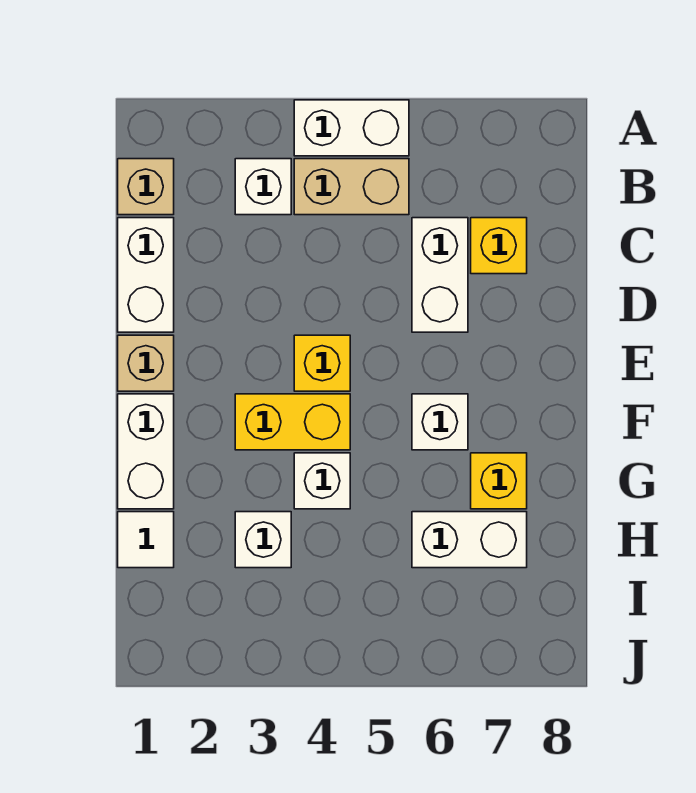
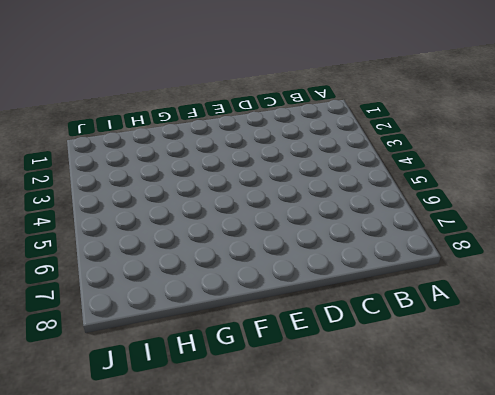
none -> white brick A4:A5 level 1
none -> tan brick B1 level 1
none -> white brick B3 level 1

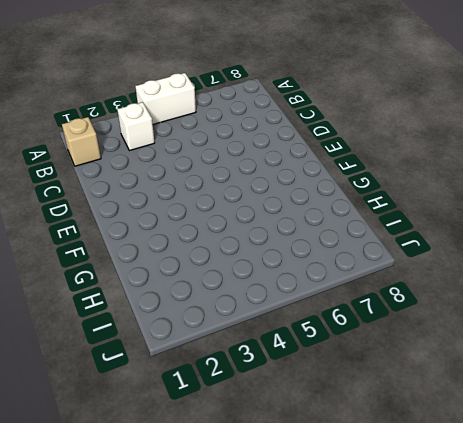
none -> tan brick B4:B5 level 1
none -> white brick C1:D1 level 1
none -> white brick C6:D6 level 1

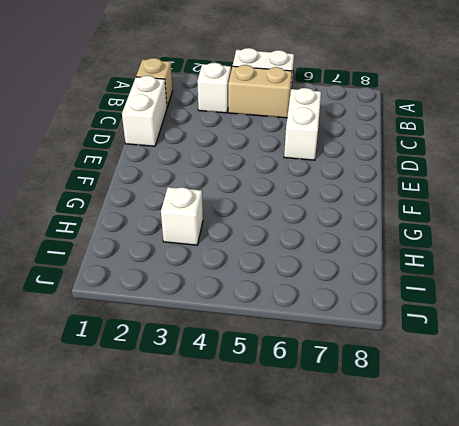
none -> yellow brick C7 level 1
none -> tan brick E1 level 1
none -> yellow brick E4 level 1

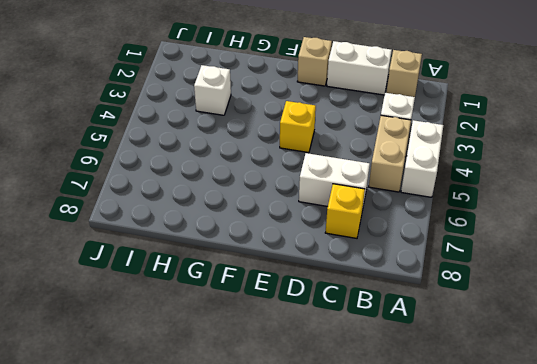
none -> white brick F1:G1 level 1
none -> yellow brick F3:F4 level 1
none -> white brick F6 level 1

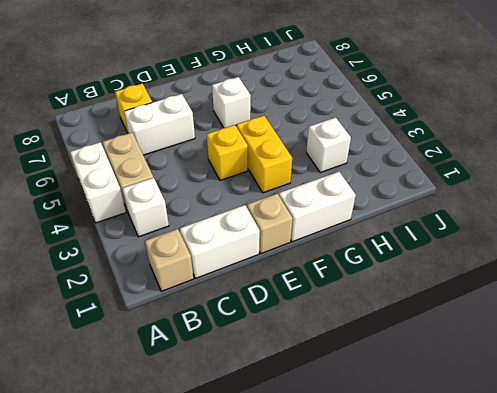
none -> white brick G4 level 1
none -> yellow brick G7 level 1
none -> white tile H1 level 1

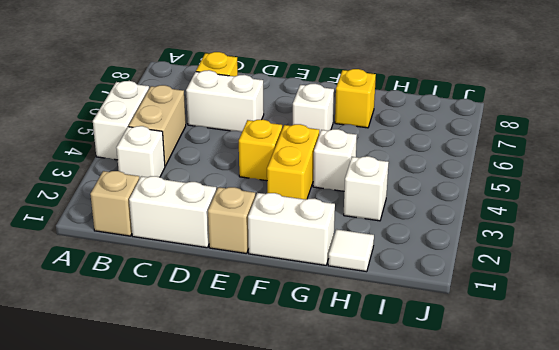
none -> white brick H6:H7 level 1

